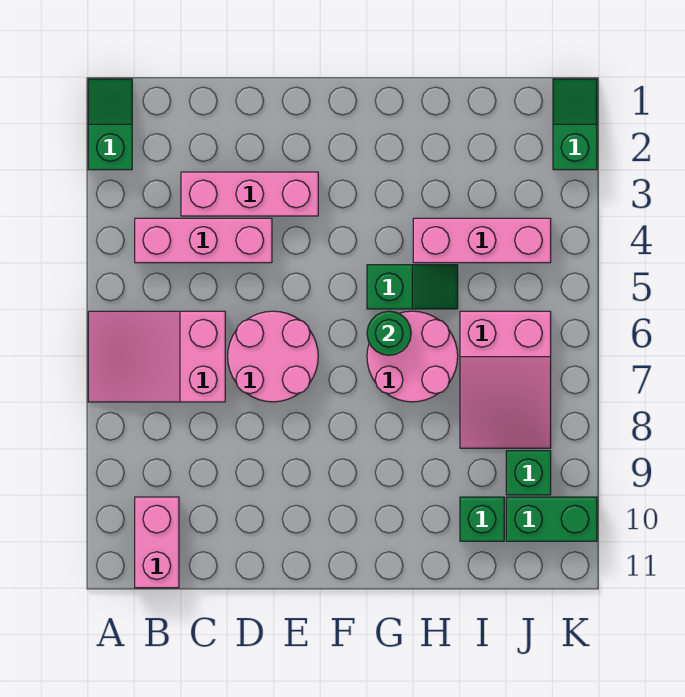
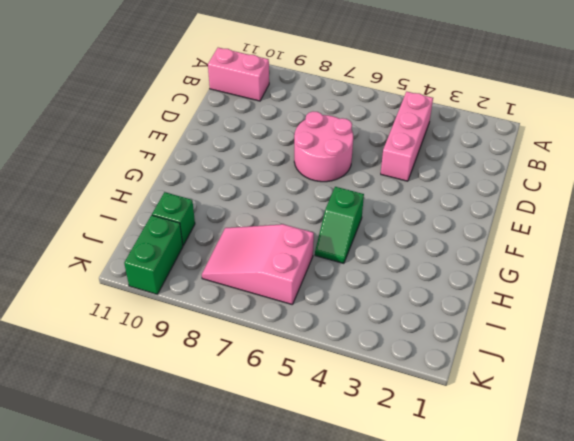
none -> green slope A1:A2 level 1 top 2
none -> pink slope A6:C7 level 1 top C
none -> pink brick C3:E3 level 1

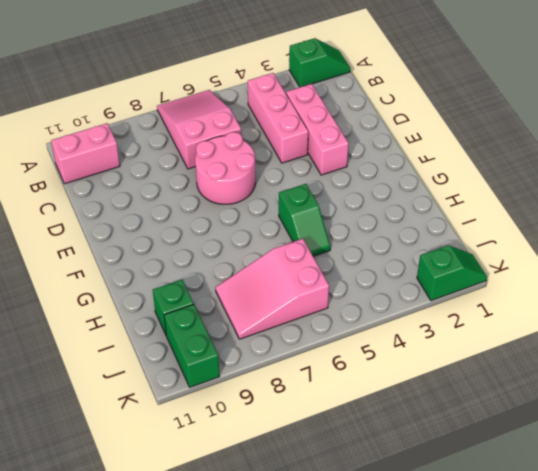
none -> pink round brick G6:H7 level 1
none -> pink brick H4:J4 level 1
none -> green brick J9 level 1

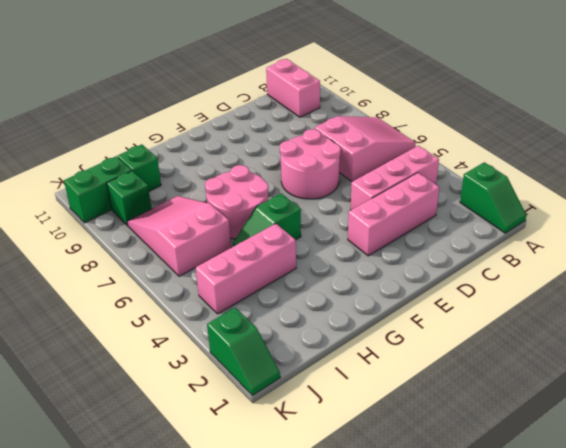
none -> green round brick G6 level 2

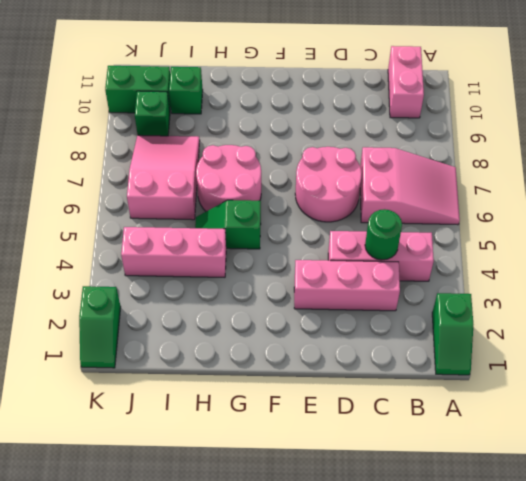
green round brick C4 level 2 -> green round brick G6 level 2

